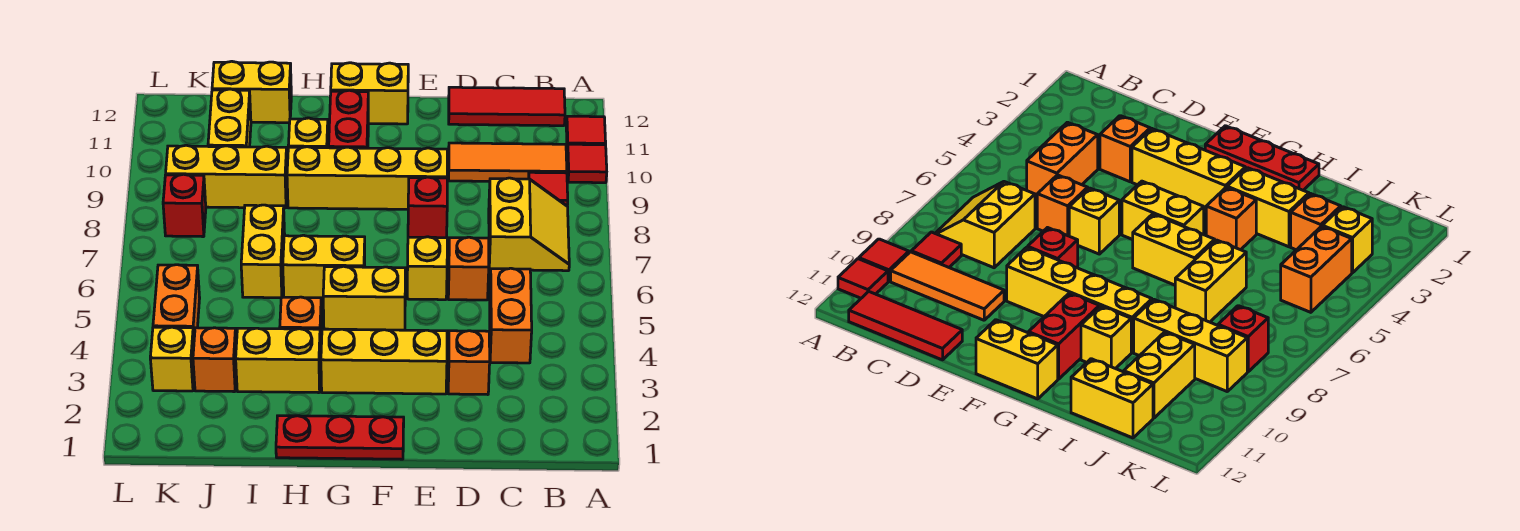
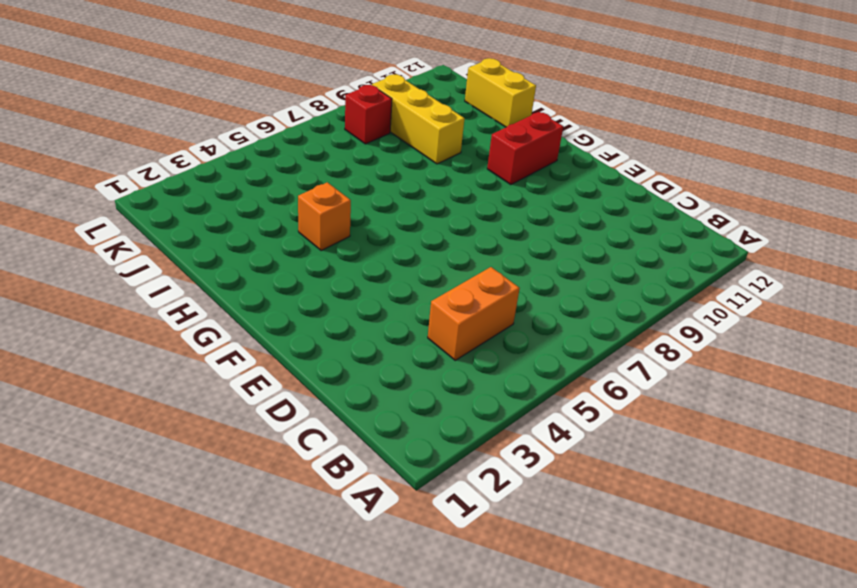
none -> red tile A10 level 1
none -> red tile A11 level 1
none -> yellow slope B7:C8 level 1 top C

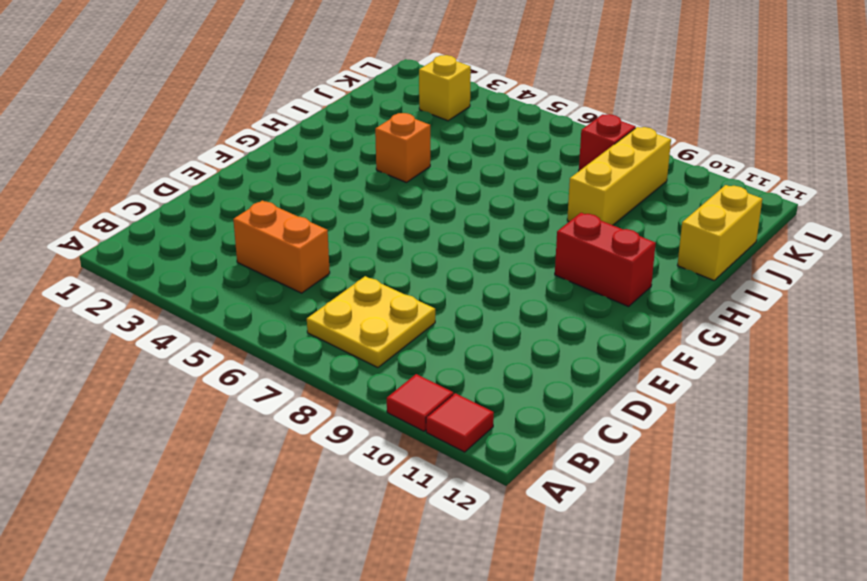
yellow plate B7:C8 level 1 -> yellow slope B7:C8 level 1 top C
none -> red tile B9 level 1
none -> orange tile B10:D10 level 1
none -> red tile B12:D12 level 1

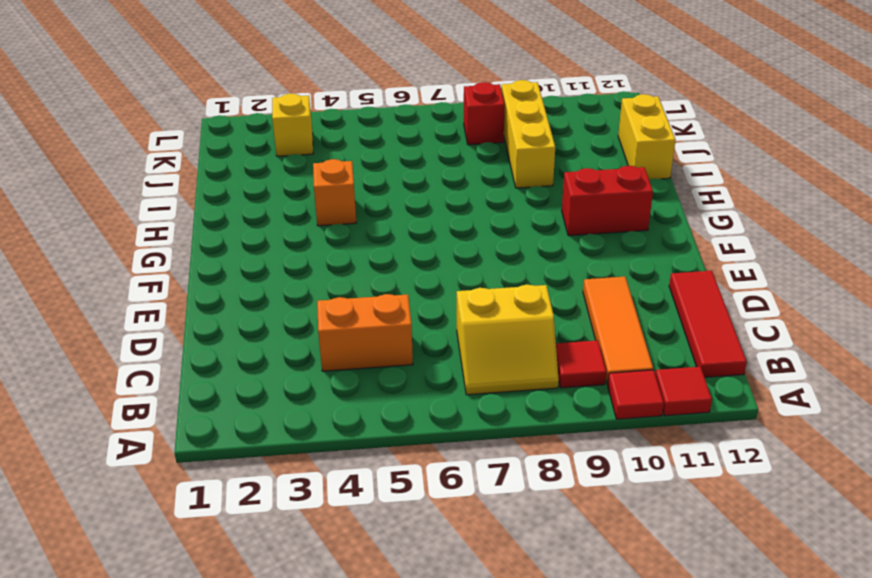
none -> orange brick D3 level 1
none -> orange brick D6 level 1
none -> yellow brick E3:G3 level 1

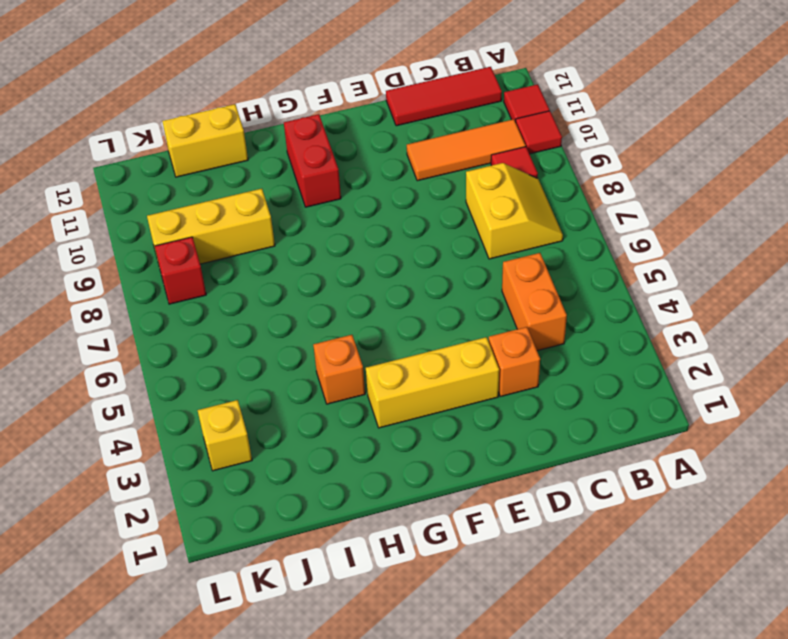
none -> orange brick D6 level 1
none -> yellow brick E6 level 1
none -> red brick E8 level 1

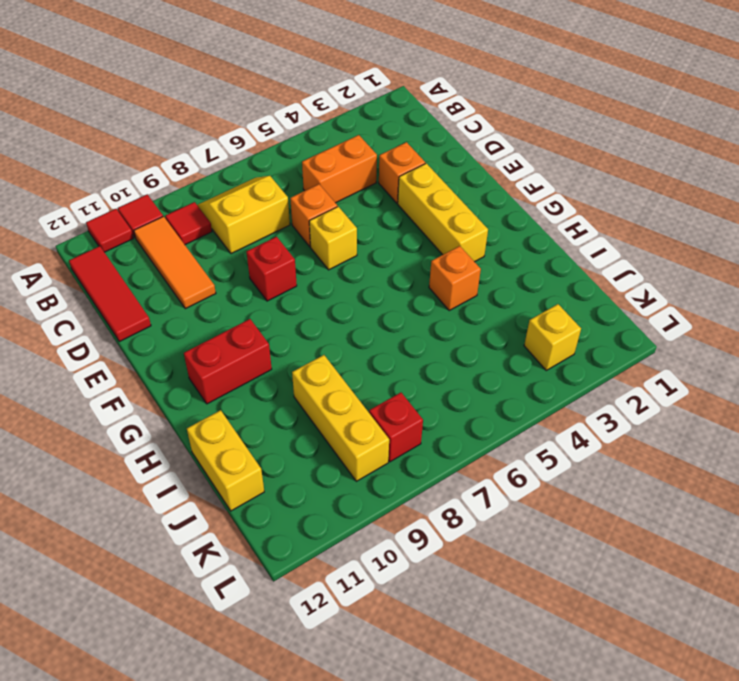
none -> yellow brick E9:H9 level 1
none -> red plate F1:H1 level 1
none -> yellow brick F5:G5 level 1

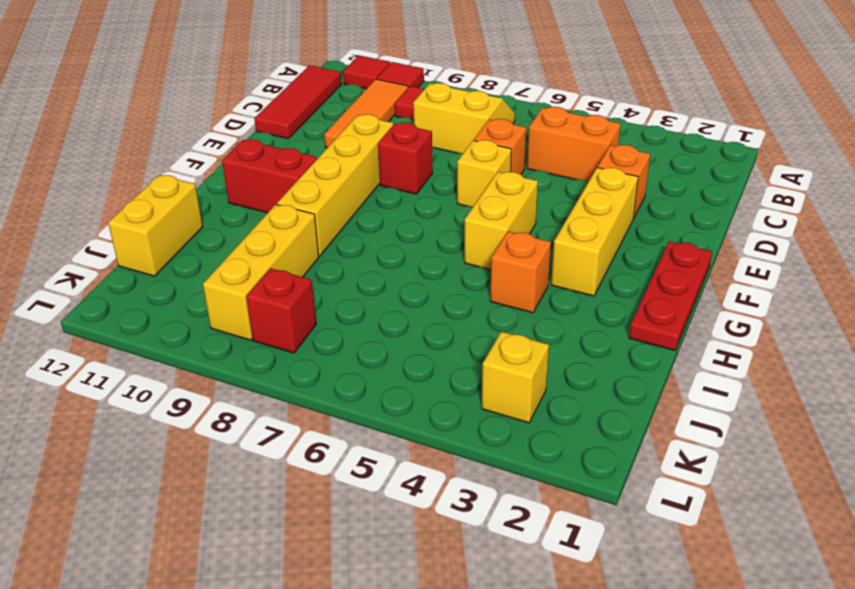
none -> yellow brick F12:G12 level 1
none -> yellow brick G6:H6 level 1
none -> yellow brick H3:I3 level 1

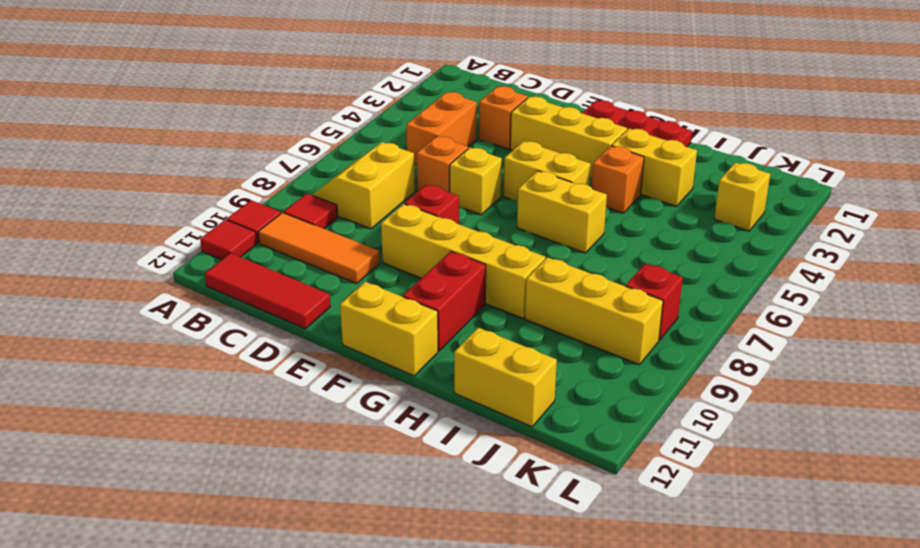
none -> yellow brick H10 level 1
none -> yellow brick I6:I7 level 1
none -> orange brick J3 level 1

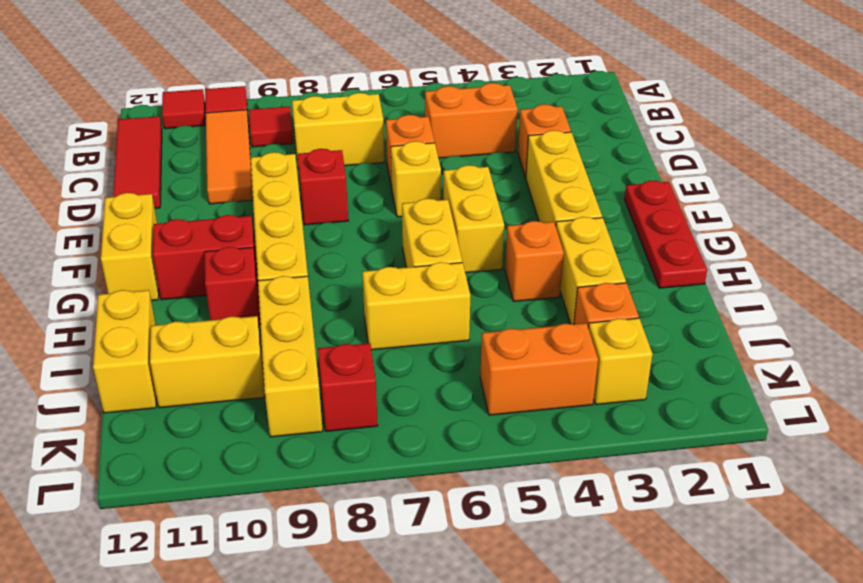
red brick H10 level 1 -> yellow brick H10 level 1

